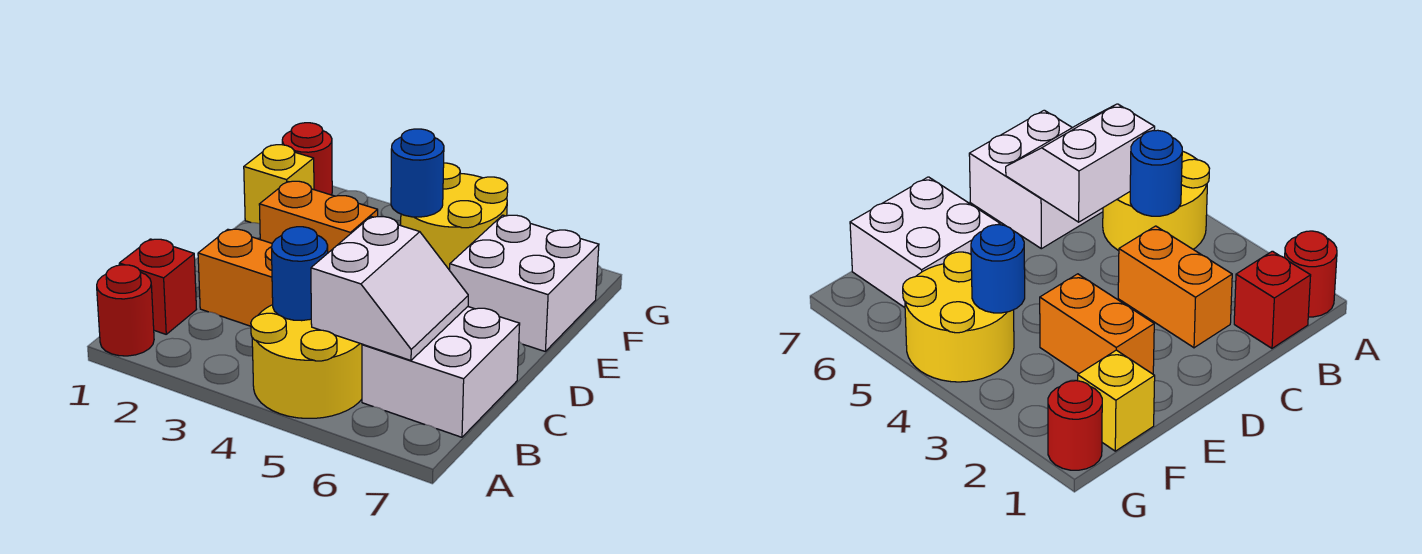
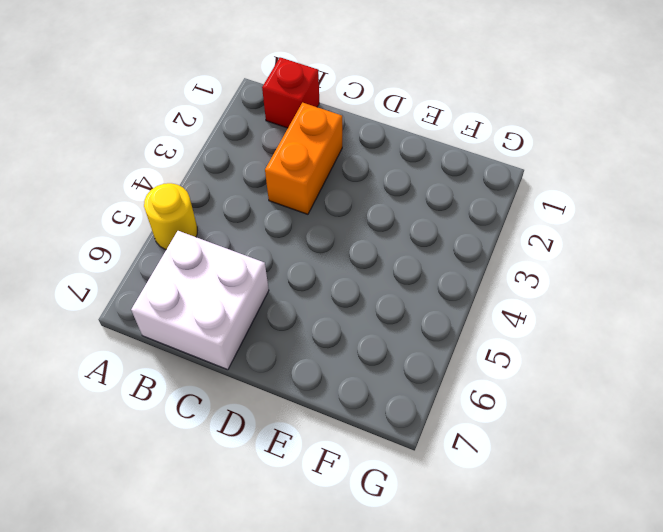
yellow round brick A5 level 1 -> yellow round brick A4:B5 level 1
none -> red round brick A1 level 1
none -> orange brick E2:E3 level 1
none -> white brick E6:F7 level 1

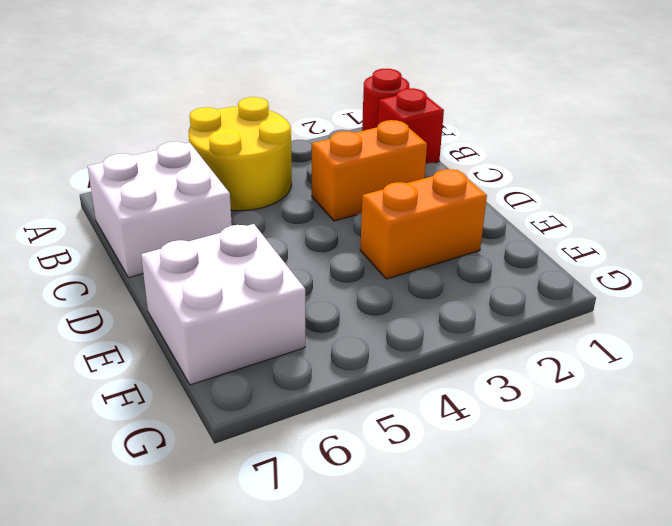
none -> yellow brick F1 level 1
none -> yellow round brick F4:G5 level 1
none -> red round brick G1 level 1

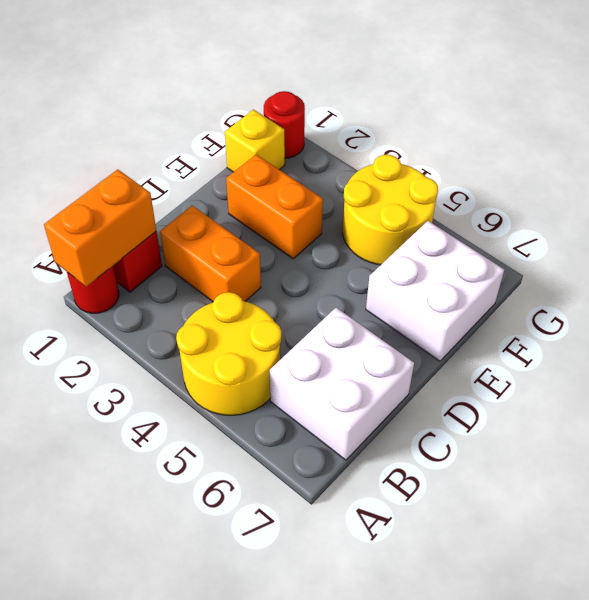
orange brick A1:B1 level 2 -> none
none -> blue round brick B4 level 2
none -> white slope B5:C6 level 2 top 5
none -> blue round brick F4 level 2

